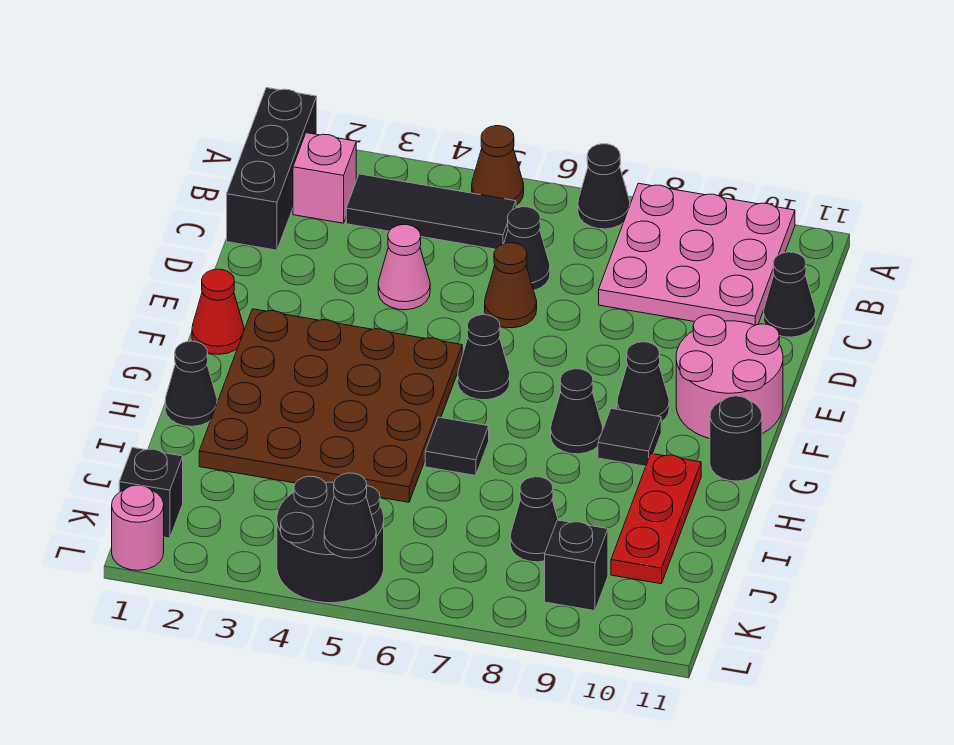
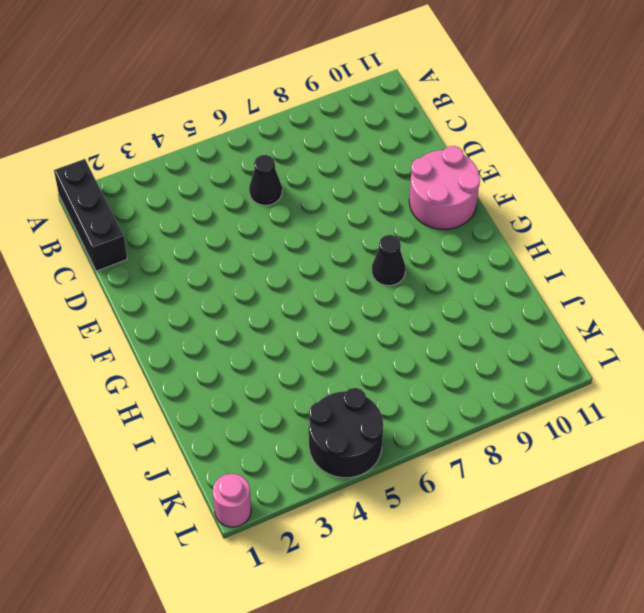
none -> brown cone A5 level 1
none -> black cone A7 level 1
none -> pink plate A8:C10 level 1

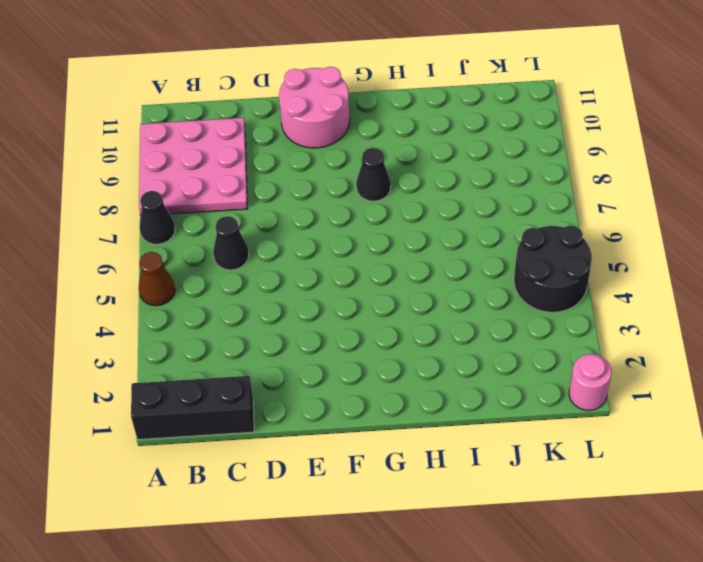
none -> pink brick B2 level 1
none -> black tile B3:B5 level 1
none -> black cone C11 level 1

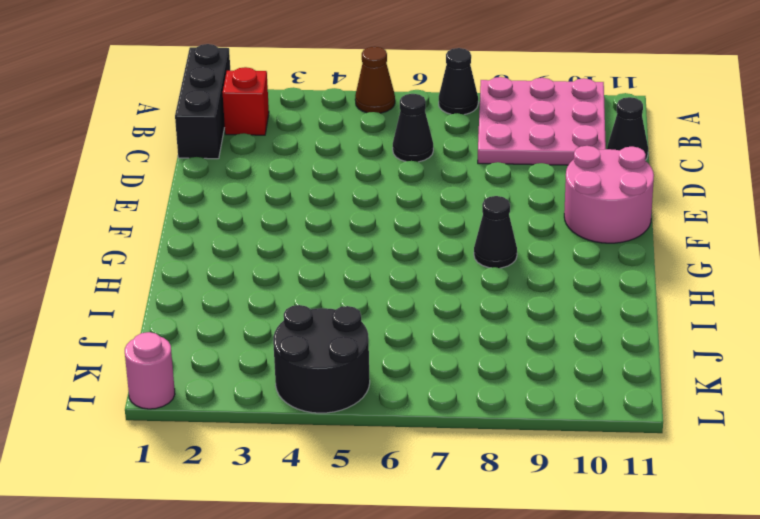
red brick B2 level 1 -> pink brick B2 level 1
none -> black tile B3:B5 level 1
none -> pink cone D4 level 1
none -> brown cone D6 level 1

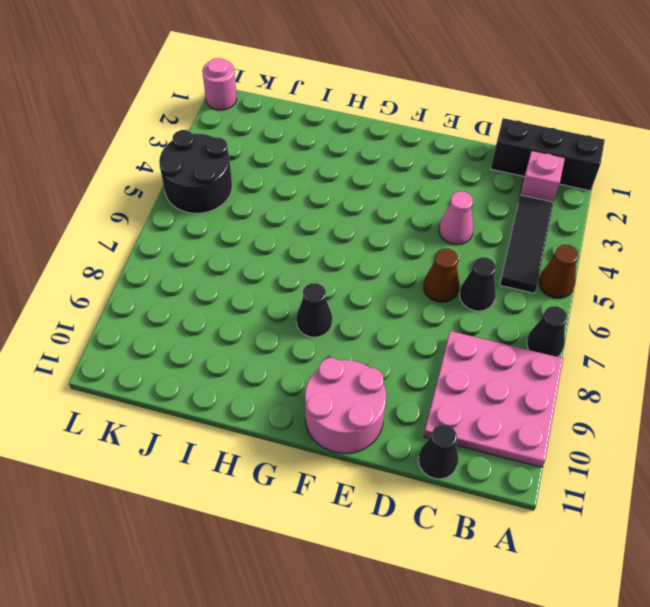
none -> red cone F1 level 1
none -> brown plate F2:I5 level 1
none -> black cone F6 level 1

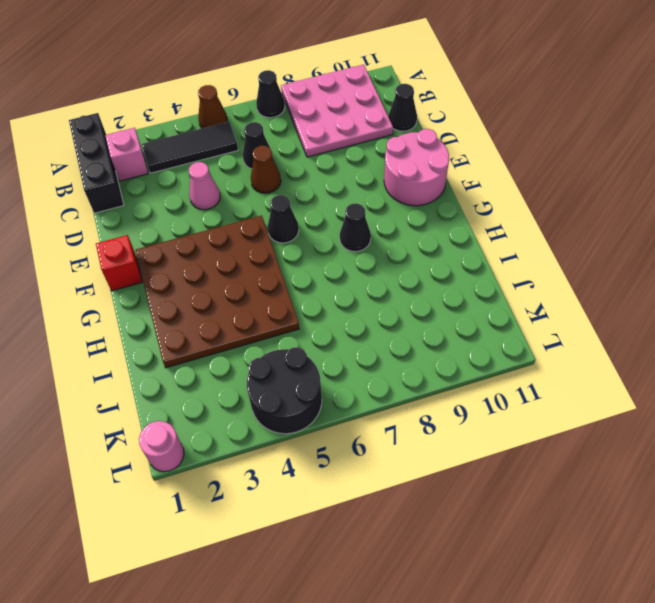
red brick F1 level 1 -> red cone F1 level 1
none -> black cone F9 level 1
none -> black tile G9 level 1
none -> black round brick G11 level 1

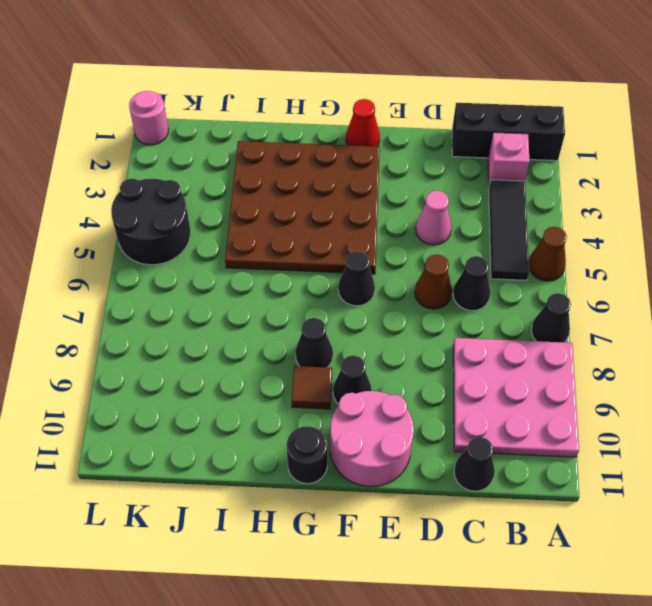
brown tile G9 level 1 -> black tile G9 level 1
none -> black cone H1 level 1
none -> black tile H6 level 1
none -> red plate H10:J10 level 1

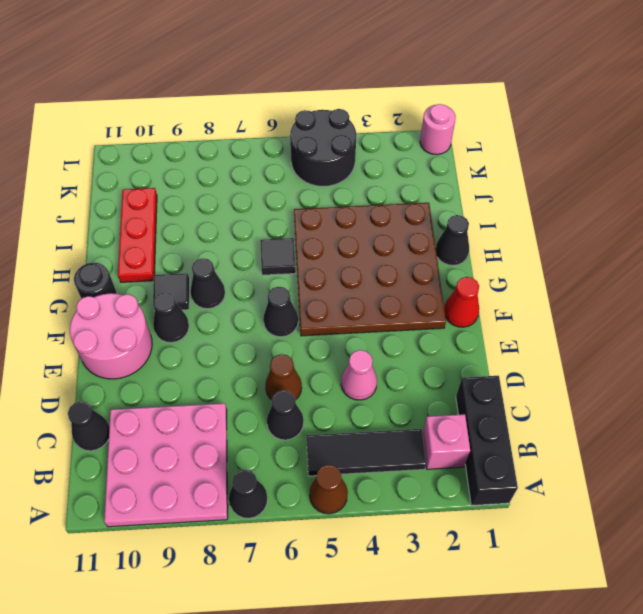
none -> black cone J8 level 1
none -> black brick K1 level 1
none -> black brick K9 level 1

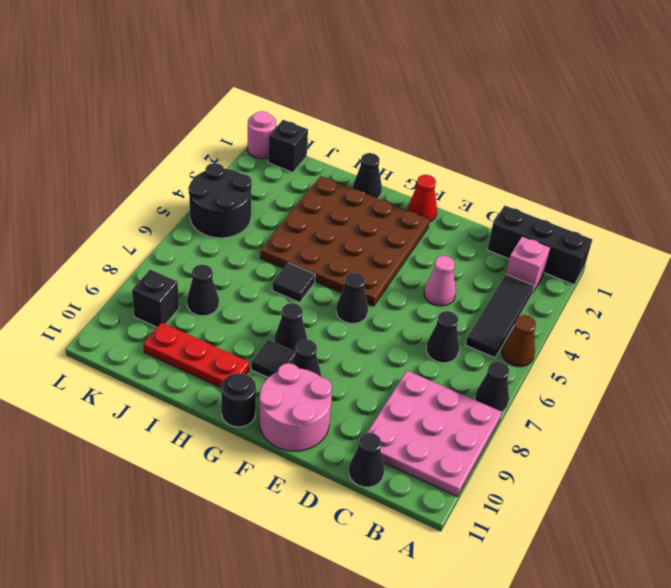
none -> brown cone D6 level 1
none -> black cone L5 level 2

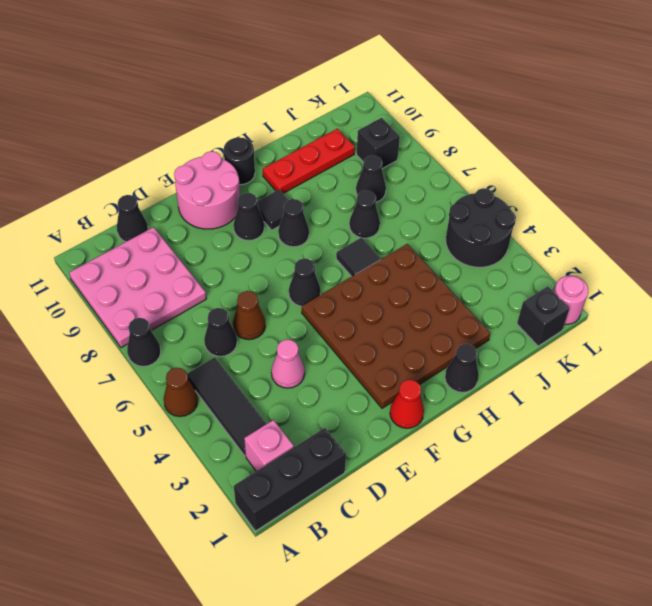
black cone I7 level 1 -> black cone L5 level 2

